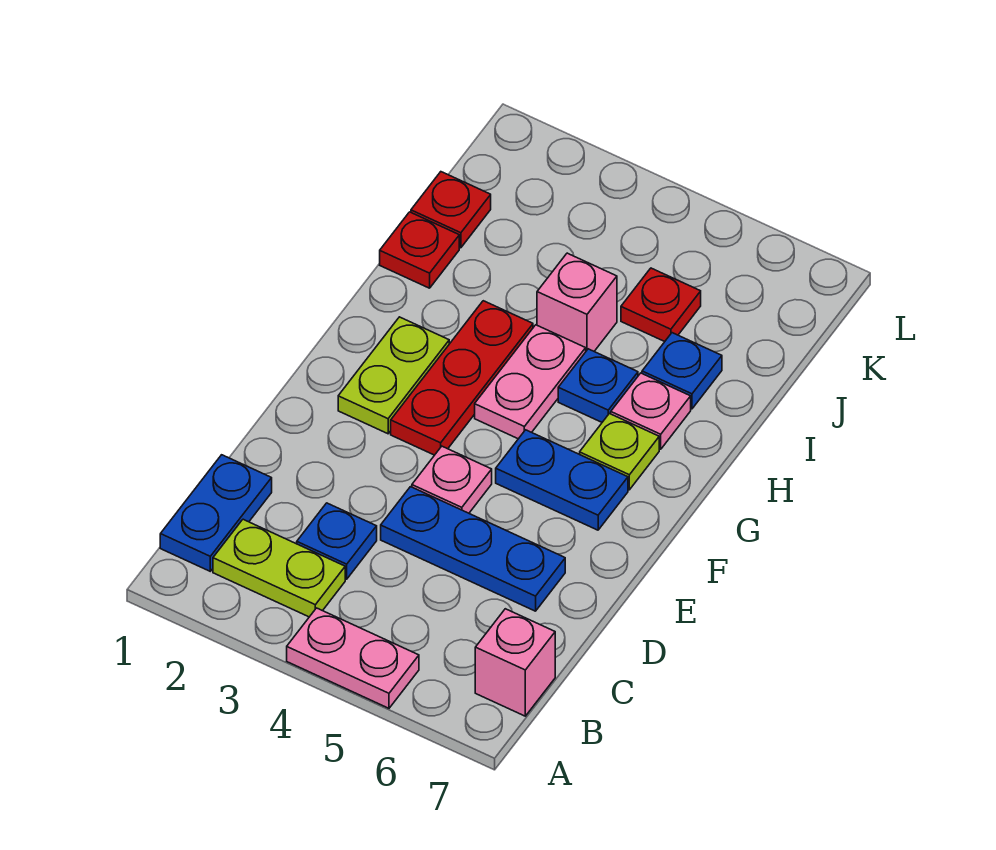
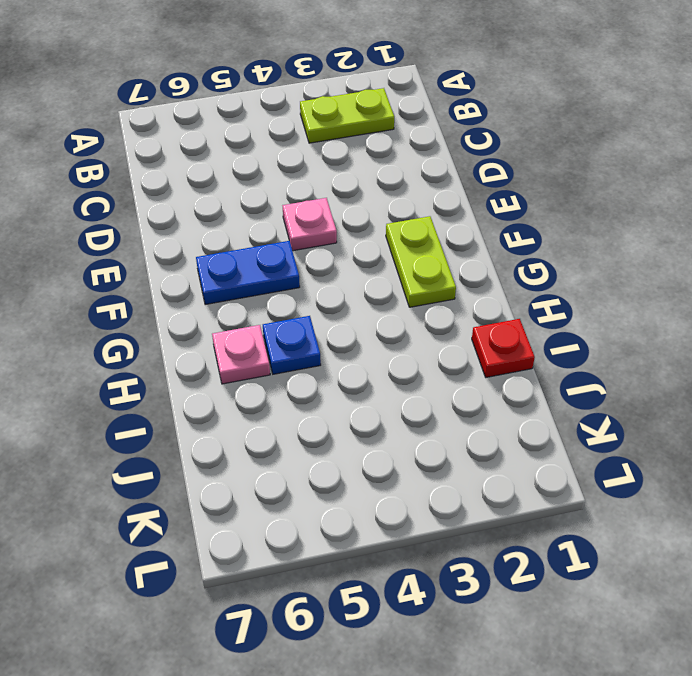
none -> pink plate A4:A5 level 1
none -> blue plate B1:C1 level 1
none -> pink brick B7 level 1

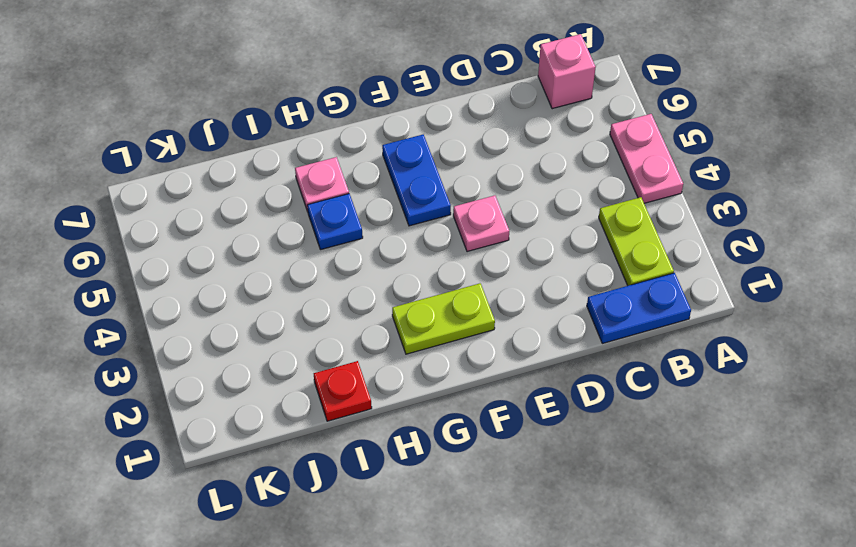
none -> blue plate C3 level 1
none -> blue plate D4:D6 level 1
none -> red plate F3:H3 level 1

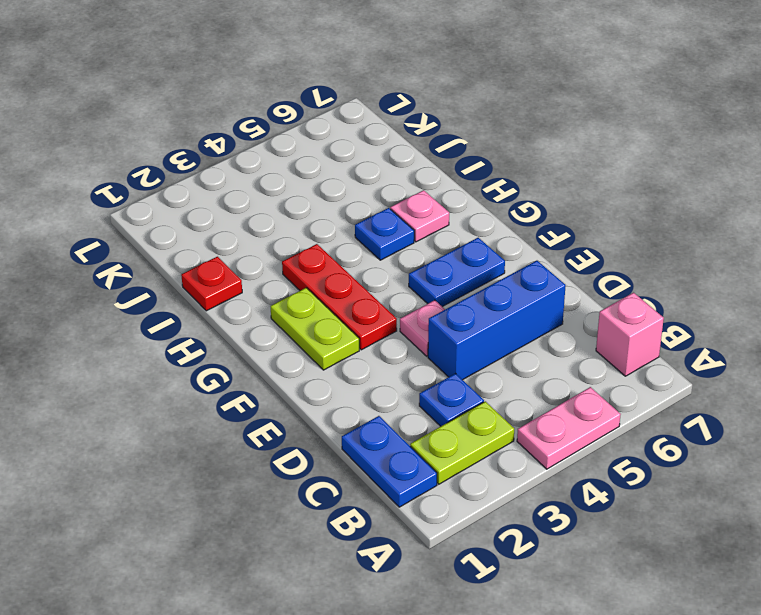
blue brick D4:D6 level 1 -> blue plate D4:D6 level 1
none -> pink plate G4:H4 level 1
none -> lime plate G6 level 1
none -> pink brick I4 level 1

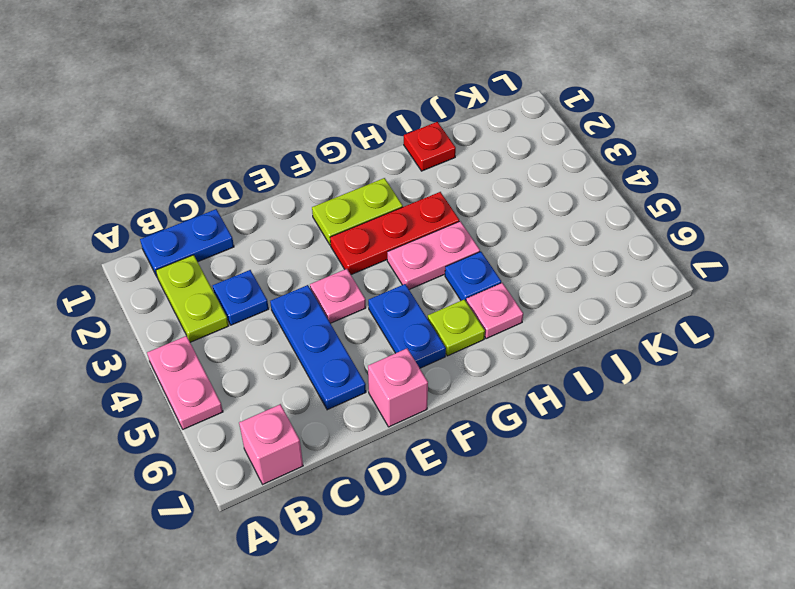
pink brick E7 level 1 -> pink brick I4 level 1
none -> blue plate I6 level 1
none -> red plate J1 level 1
none -> red plate J5 level 1

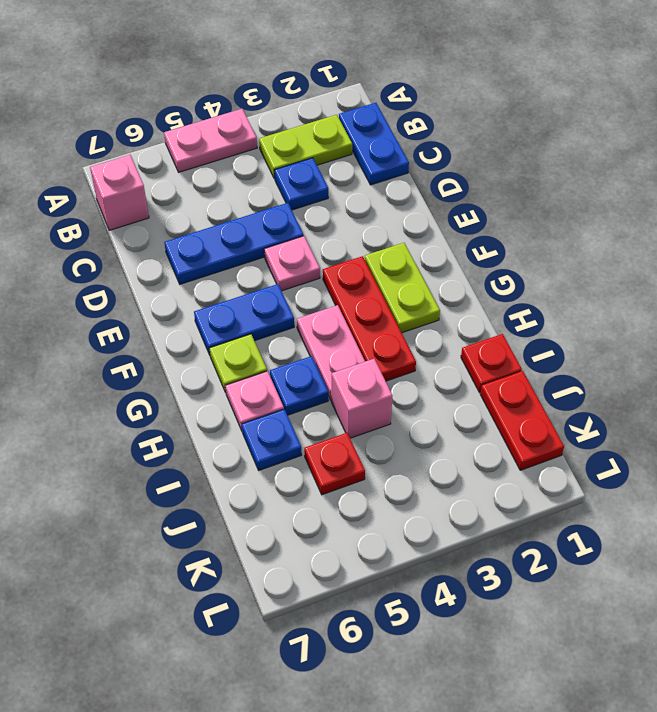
red plate J1:K1 level 1 -> red plate J1 level 1

